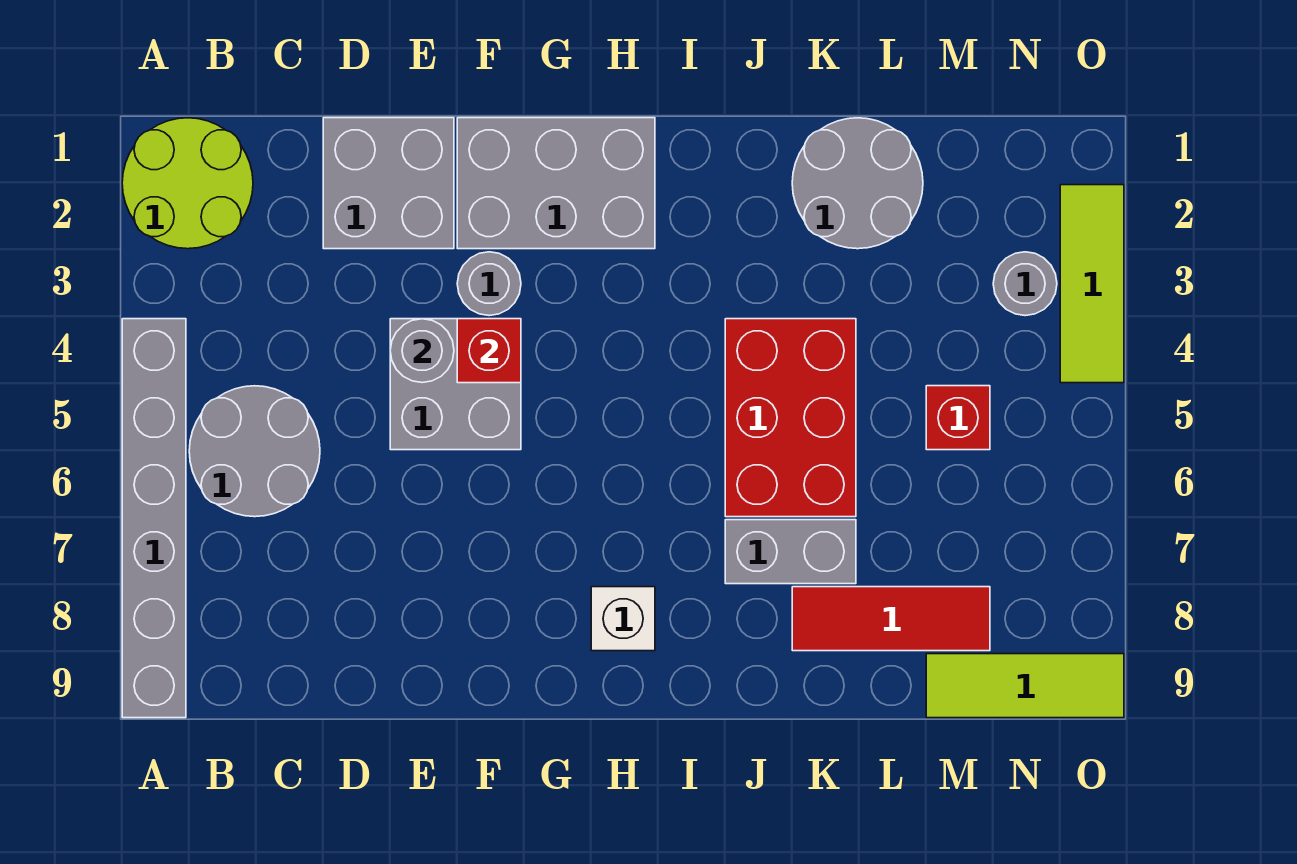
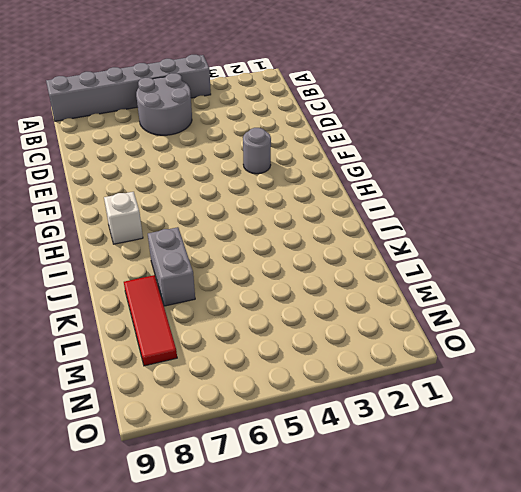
none -> lime round brick A1:B2 level 1
none -> grey brick D1:E2 level 1
none -> grey brick E4:F5 level 1

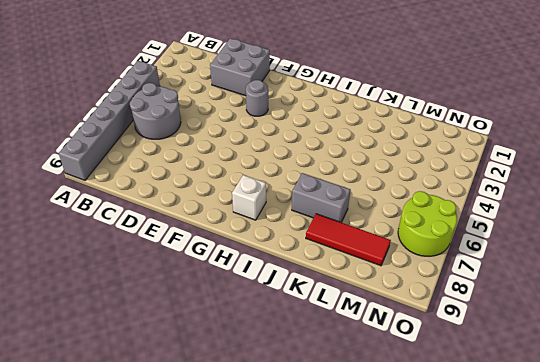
lime round brick N6:O7 level 1 -> lime round brick A1:B2 level 1
none -> grey brick E4:F5 level 1
none -> grey brick F1:H2 level 1
none -> red brick J4:K6 level 1

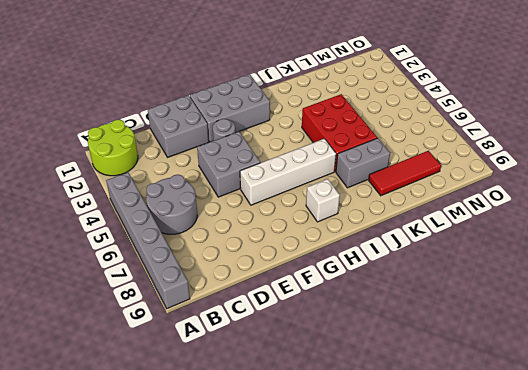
white brick F6:I6 level 1 -> none
none -> grey round brick K1:L2 level 1
none -> red brick M5 level 1
none -> lime tile M9:O9 level 1

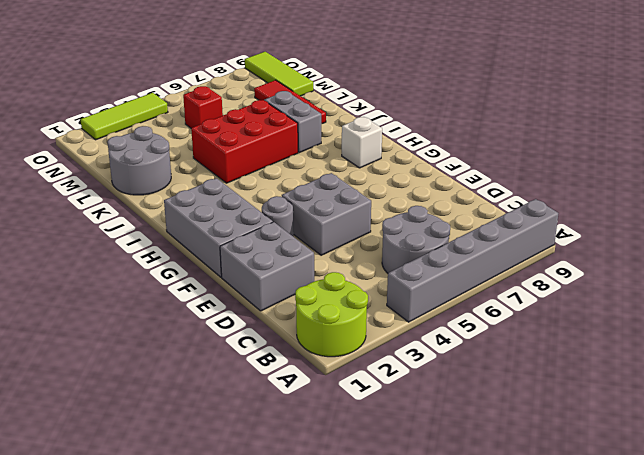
none -> grey round brick N3 level 1
none -> grey round brick E4 level 2
none -> red brick F4 level 2

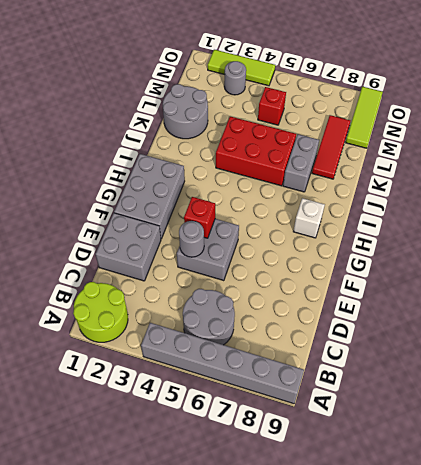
none -> grey round brick F3 level 1

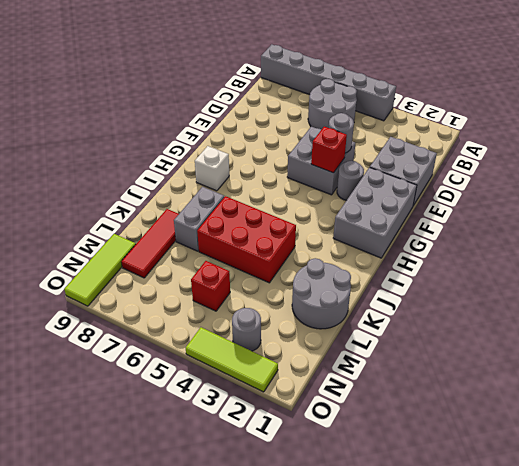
none -> lime round brick A1:B2 level 1

